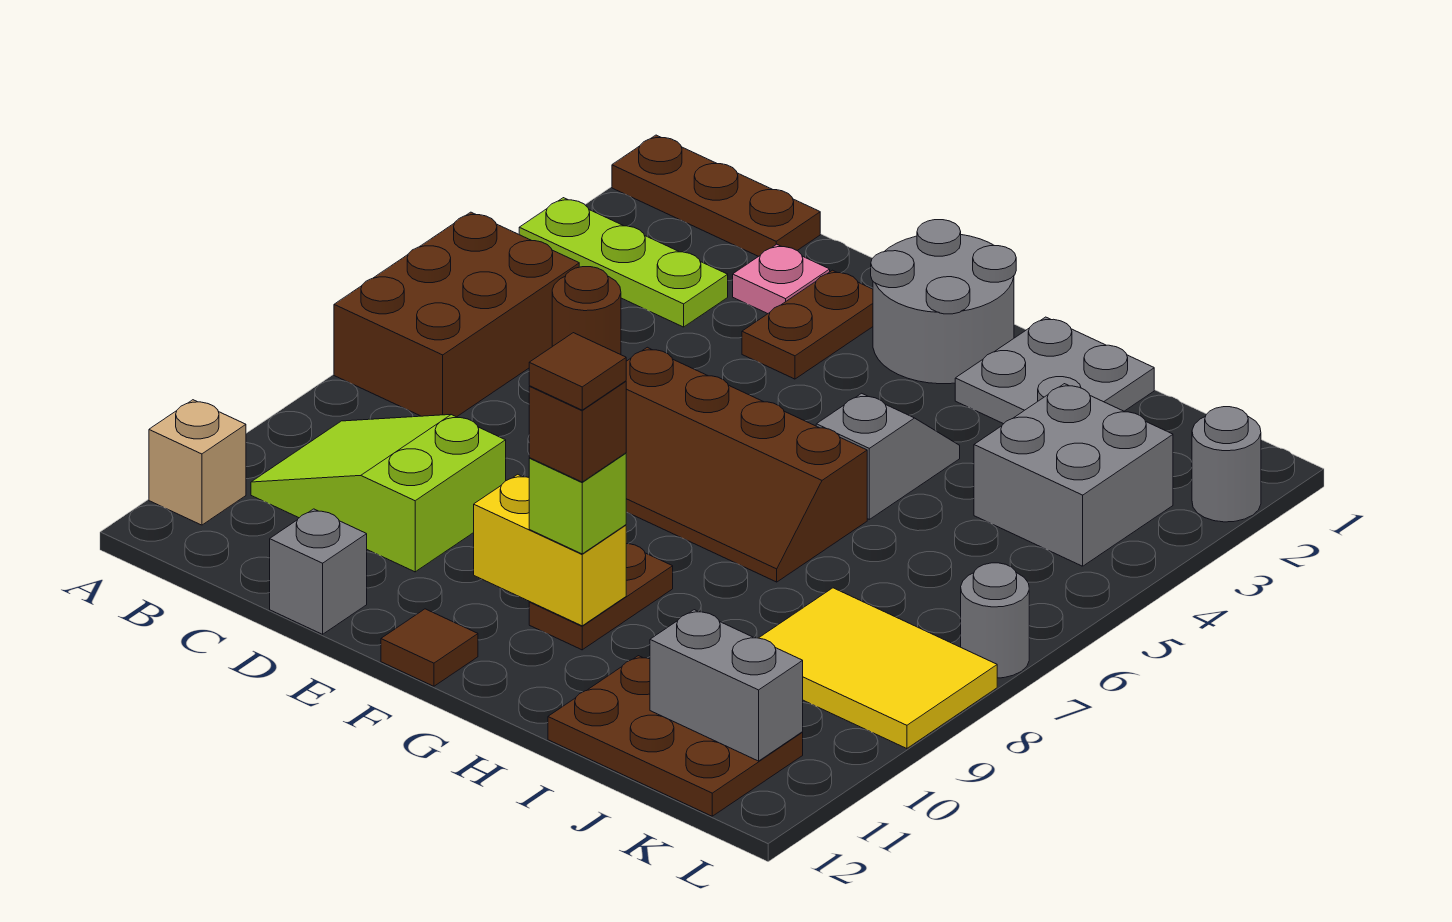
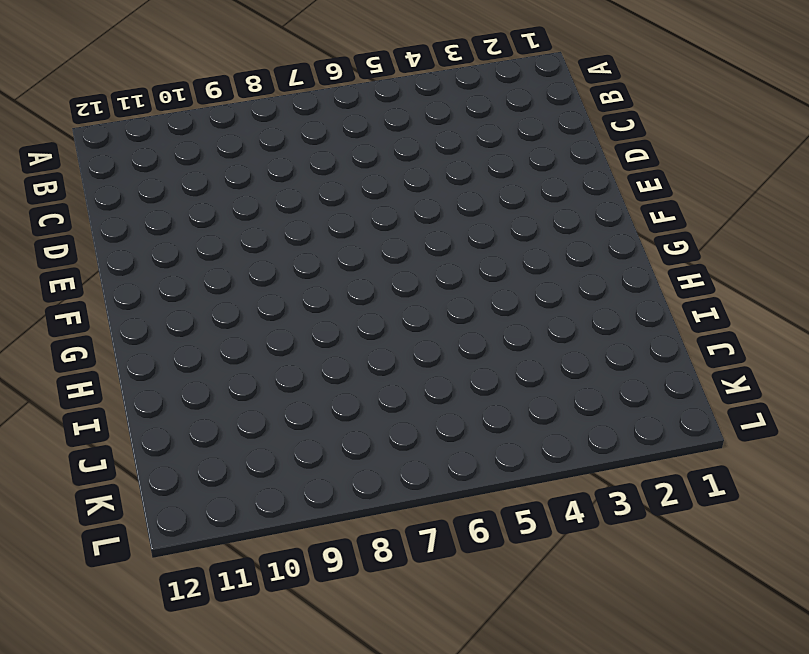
none -> brown plate A1:C1 level 1
none -> lime plate A3:C3 level 1
none -> brown brick A5:B7 level 1

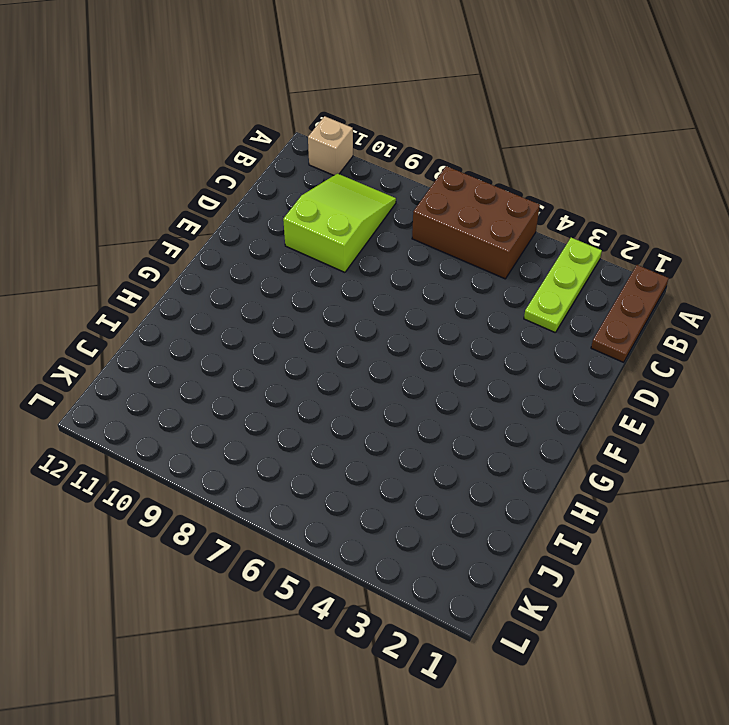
none -> brown round brick C5 level 1
none -> pink plate D2 level 1
none -> grey brick D12 level 1

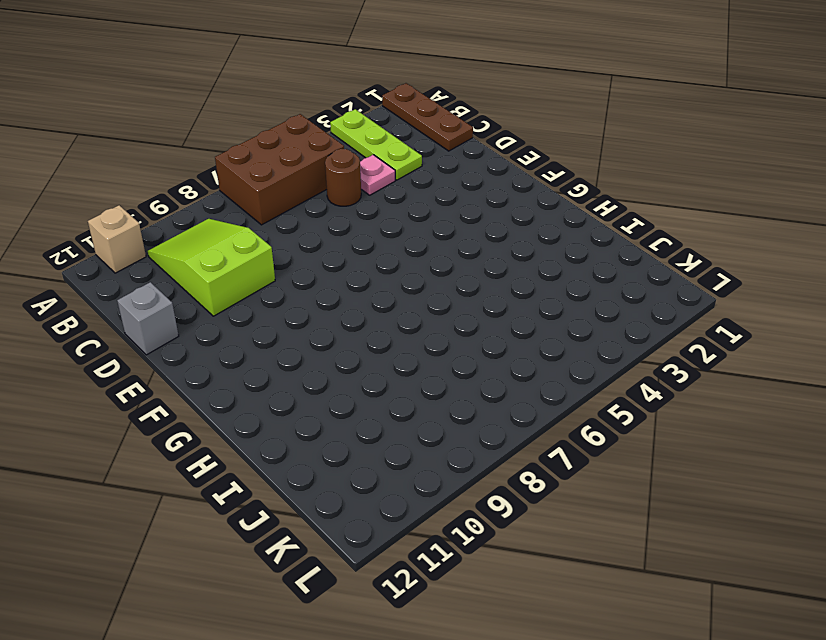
pink plate C4 level 1 -> pink plate D2 level 1
none -> brown plate E2:E3 level 1
none -> brown slope E6:H7 level 1 top 6
none -> grey round brick F1:G2 level 1

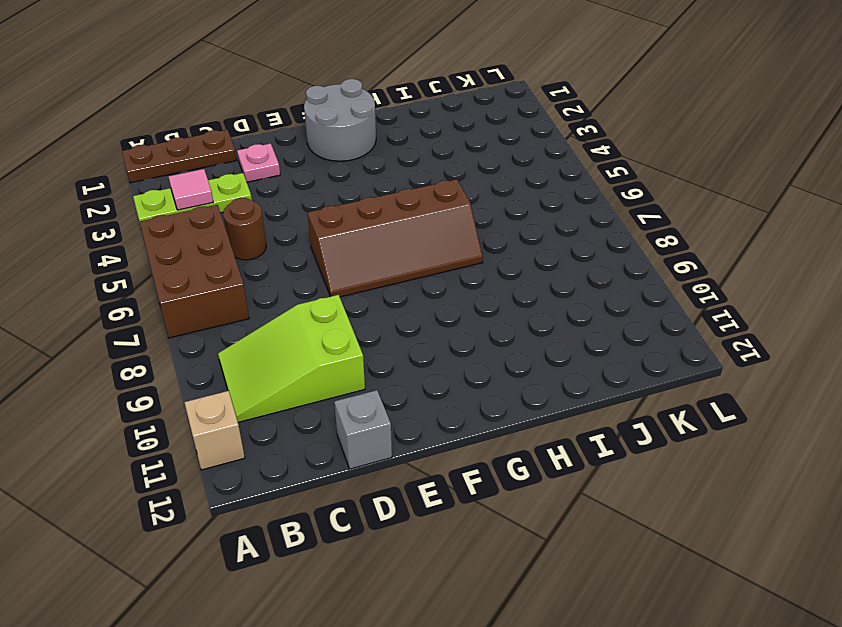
pink tile B3 level 2 -> none
none -> brown plate E2:E3 level 1
none -> brown tile F12 level 1
none -> brown plate G9:G10 level 1

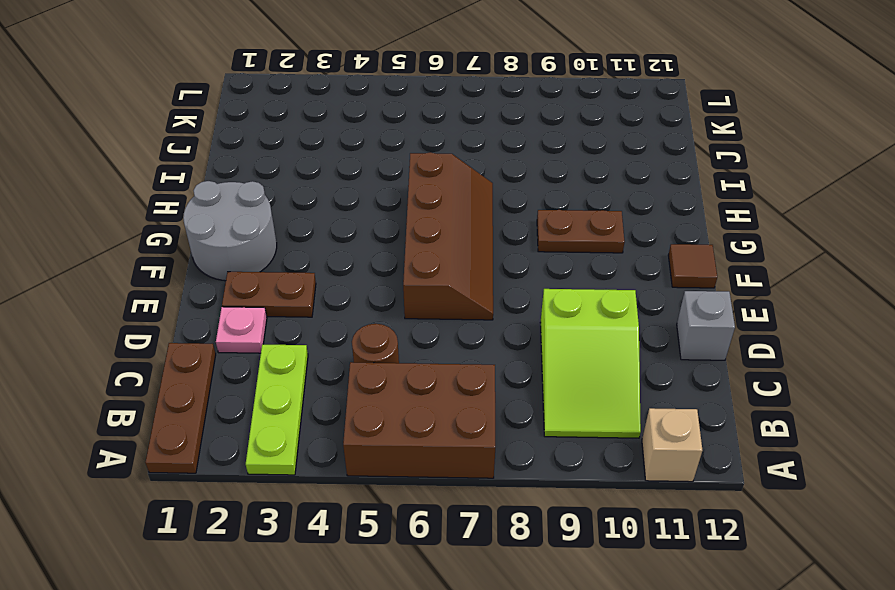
none -> grey plate H1:I2 level 1
none -> grey slope H4:H5 level 1 top 5
none -> brown plate I11:K12 level 1

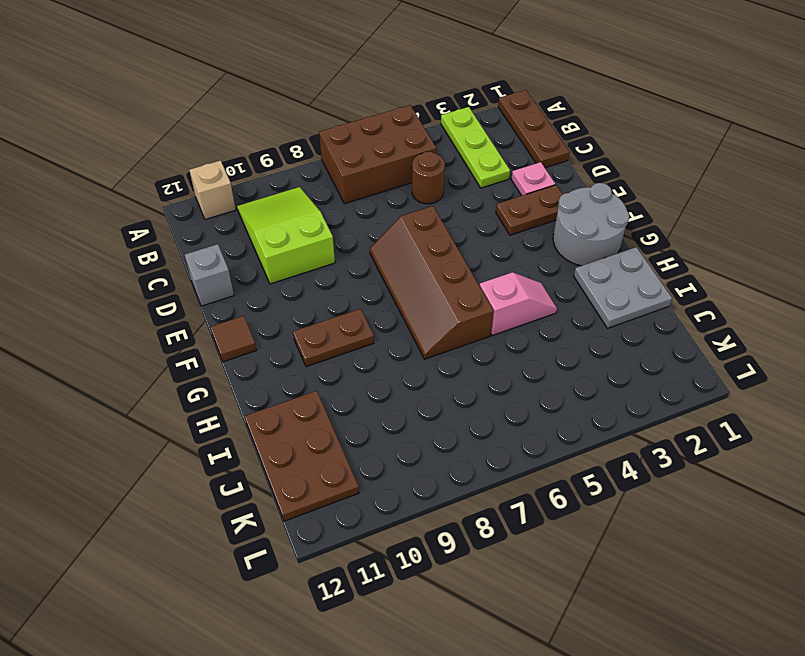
pink slope H4:H5 level 1 top 5 -> grey slope H4:H5 level 1 top 5
none -> grey brick J3:K4 level 1
none -> yellow tile J8:L9 level 1
none -> grey round brick L2 level 1

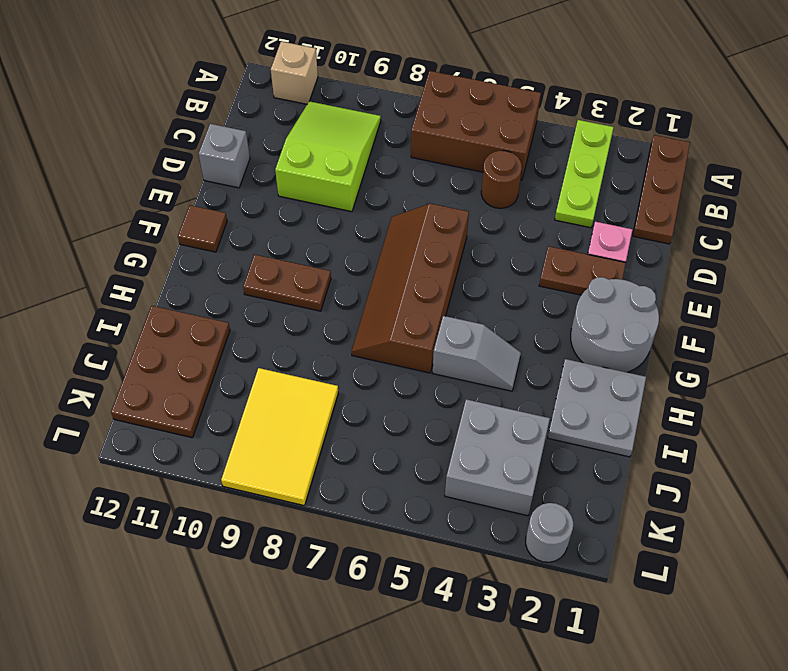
none -> grey round brick L7 level 1
none -> yellow brick F10:G10 level 2
none -> grey brick J11:K11 level 2

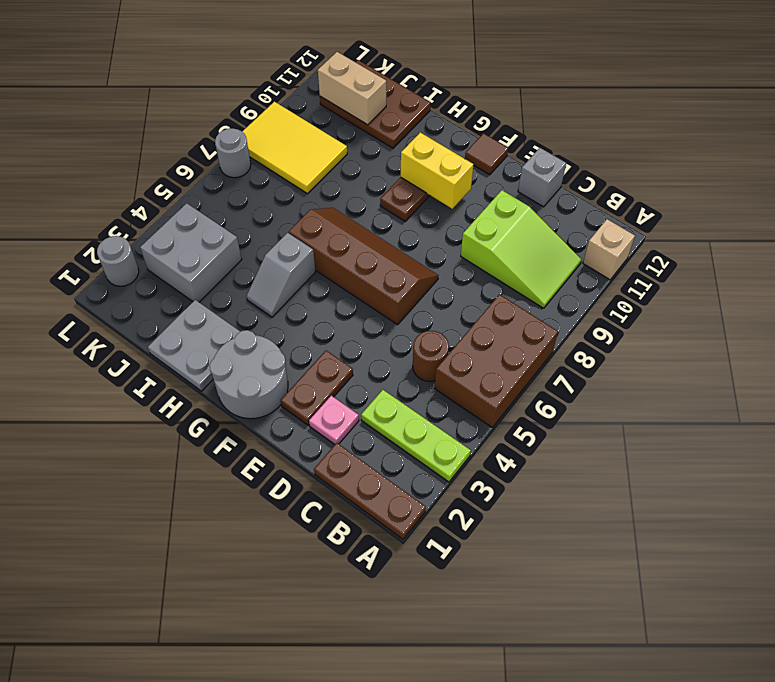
tan brick J11:K11 level 2 -> grey brick J11:K11 level 2
none -> lime brick G10 level 3
none -> brown brick G10 level 4
none -> brown tile G10 level 5

